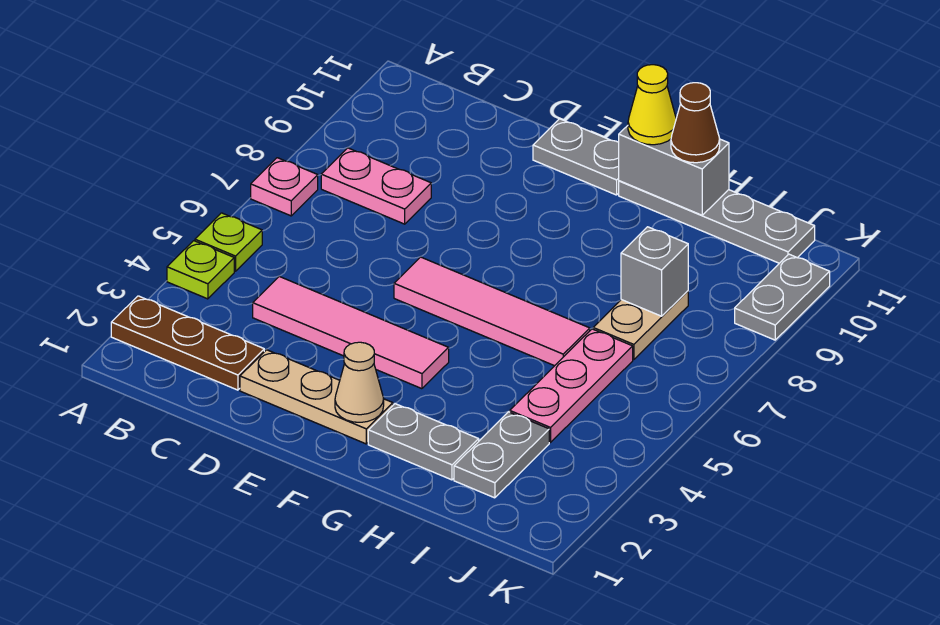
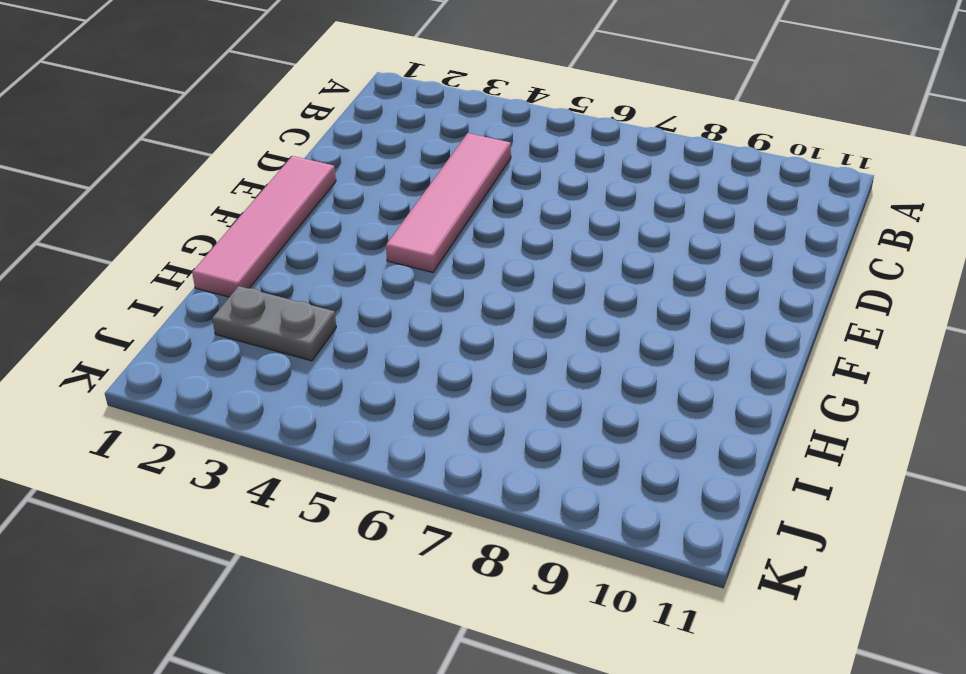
pink tile E1:H1 level 1 -> pink tile E6:H6 level 1
none -> brown plate A2:C2 level 1
none -> lime plate A4 level 1
none -> lime plate A5 level 1

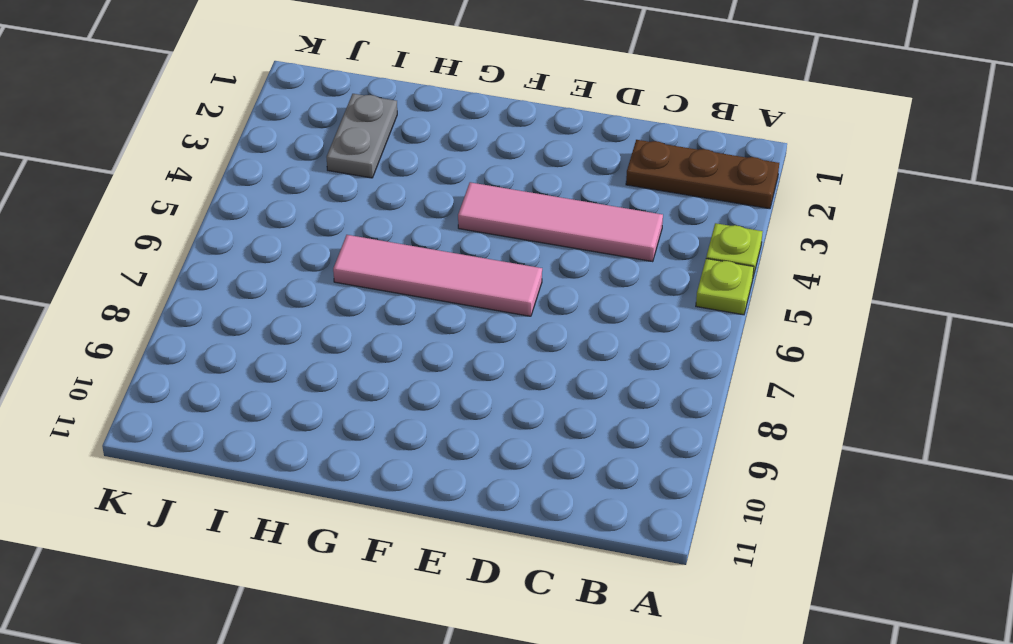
none -> pink plate A7 level 1
none -> pink plate B8:C8 level 1
none -> tan plate D2:F2 level 1

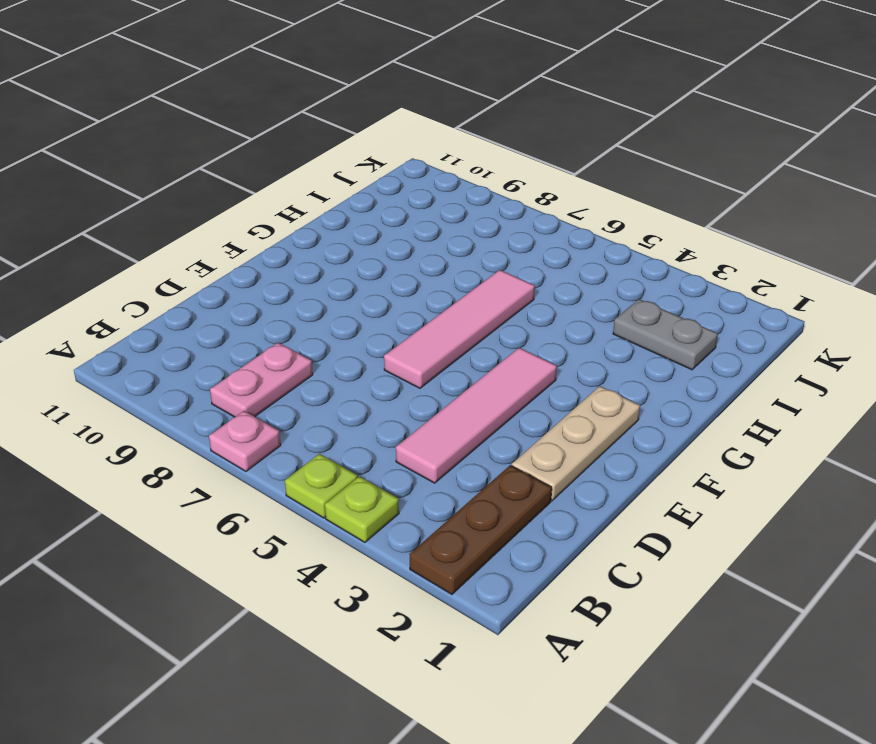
none -> grey plate E11:F11 level 1
none -> grey plate G2:H2 level 1
none -> grey plate G11:J11 level 1

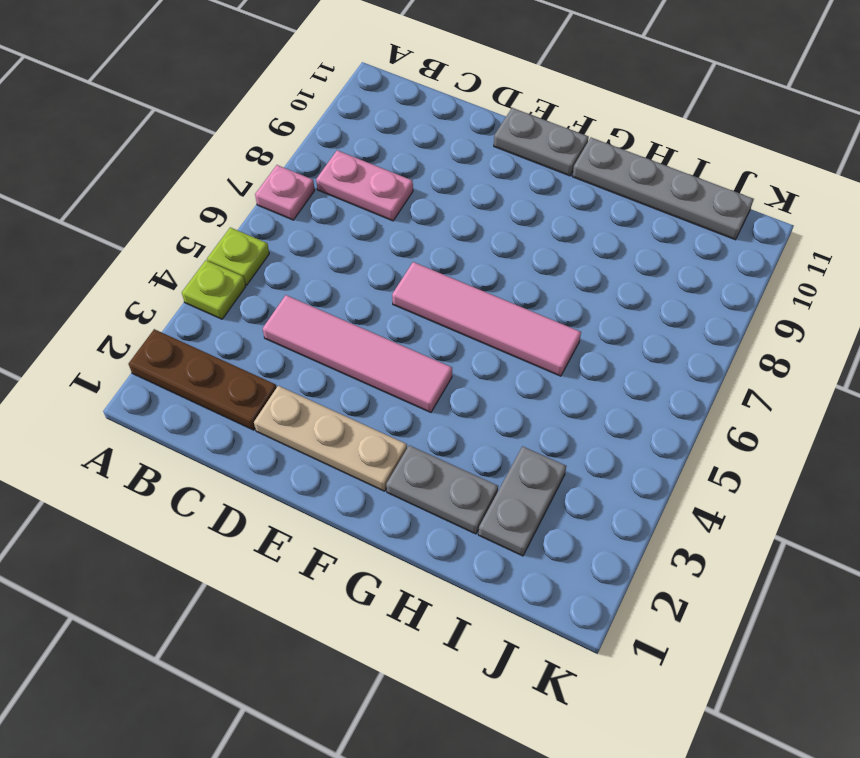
none -> pink plate I4:I6 level 1
none -> tan plate I7:I8 level 1
none -> grey plate K9:K10 level 1

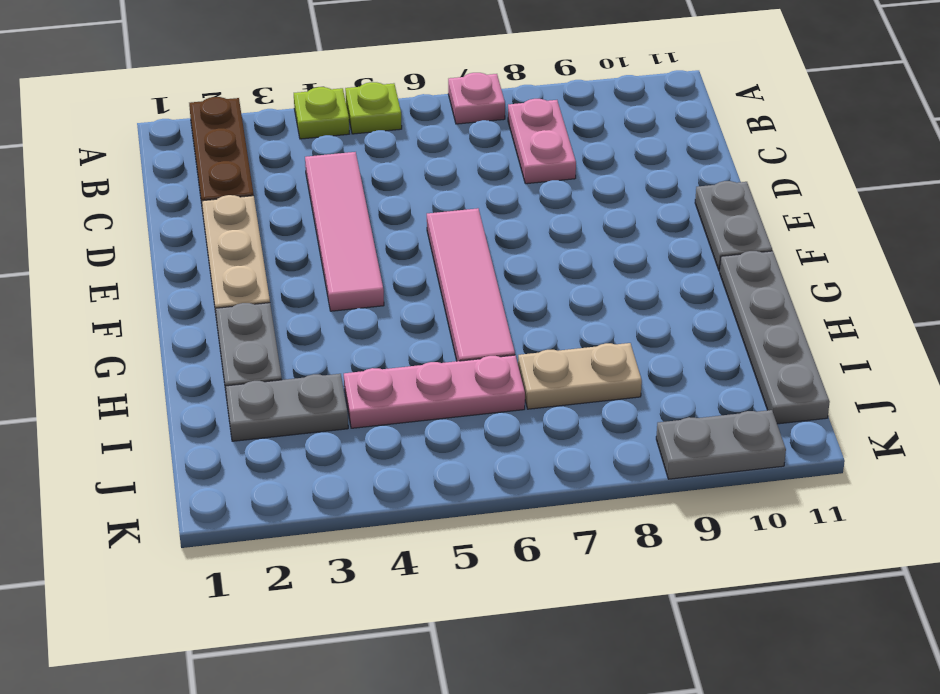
none -> tan cone F2 level 2
none -> grey brick G11:H11 level 2
none -> grey brick I8 level 2

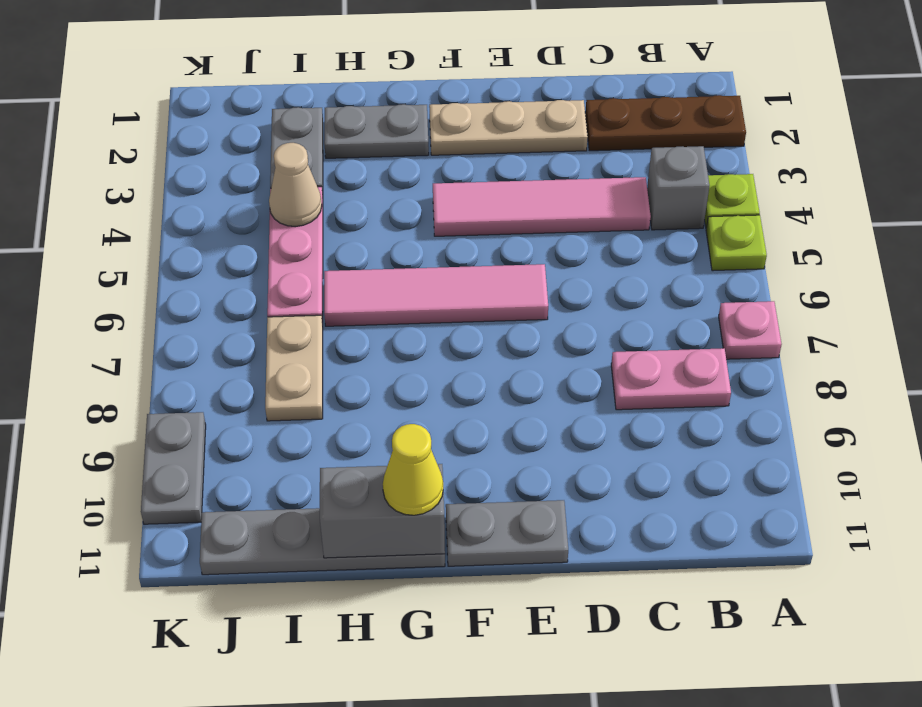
grey brick B4 level 1 -> grey brick I8 level 2
tan cone I4 level 2 -> tan cone F2 level 2
none -> brown cone H11 level 3

